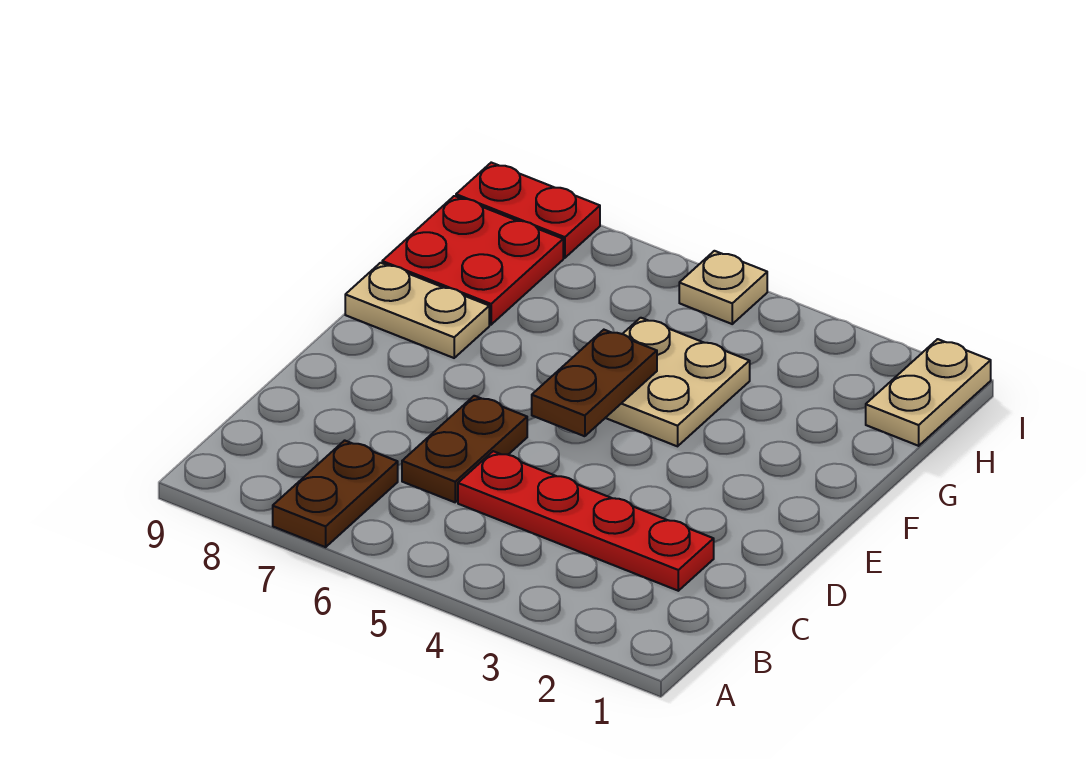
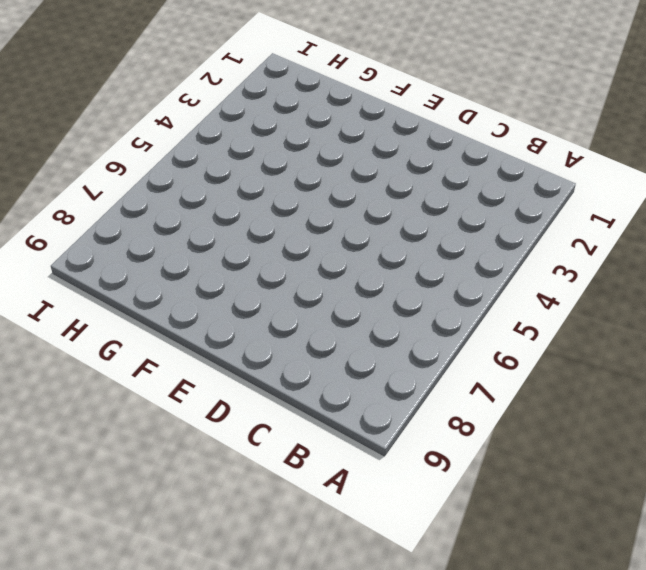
none -> brown plate A7:B7 level 1
none -> red plate C2:C5 level 1

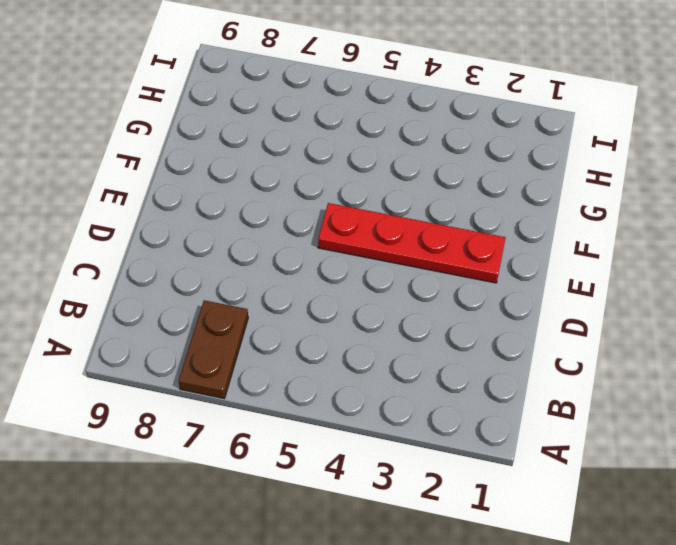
red plate E2:E5 level 1 -> red plate C2:C5 level 1
none -> brown plate C6:D6 level 1
none -> tan plate F4:G5 level 1

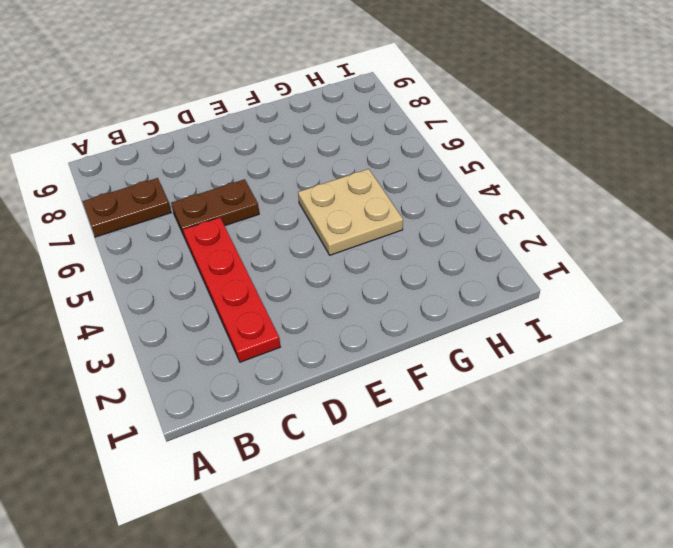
none -> tan plate F8:F9 level 1
none -> red plate G8:H9 level 1

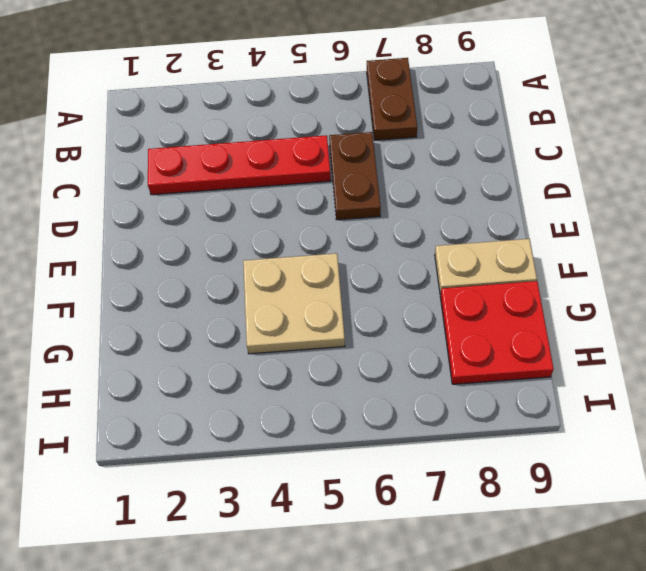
none -> tan plate H1:I1 level 1
none -> tan plate I5 level 1

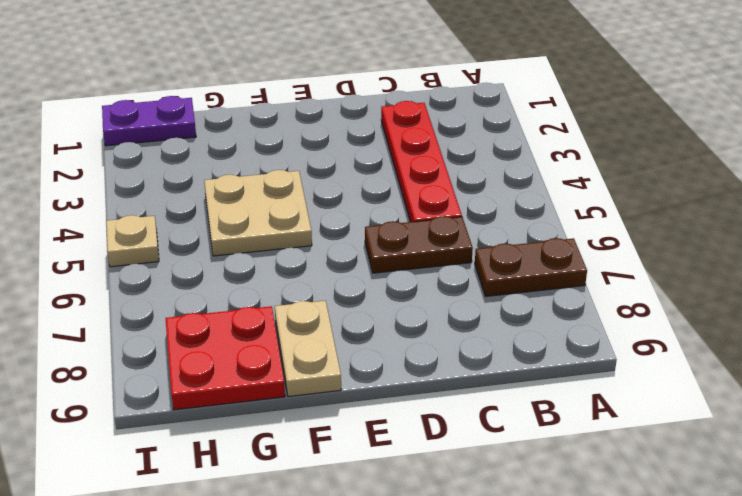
purple plate H1:I1 level 1 -> tan plate H1:I1 level 1
none -> red plate I8:I9 level 1
none -> brown plate E5:F5 level 2

